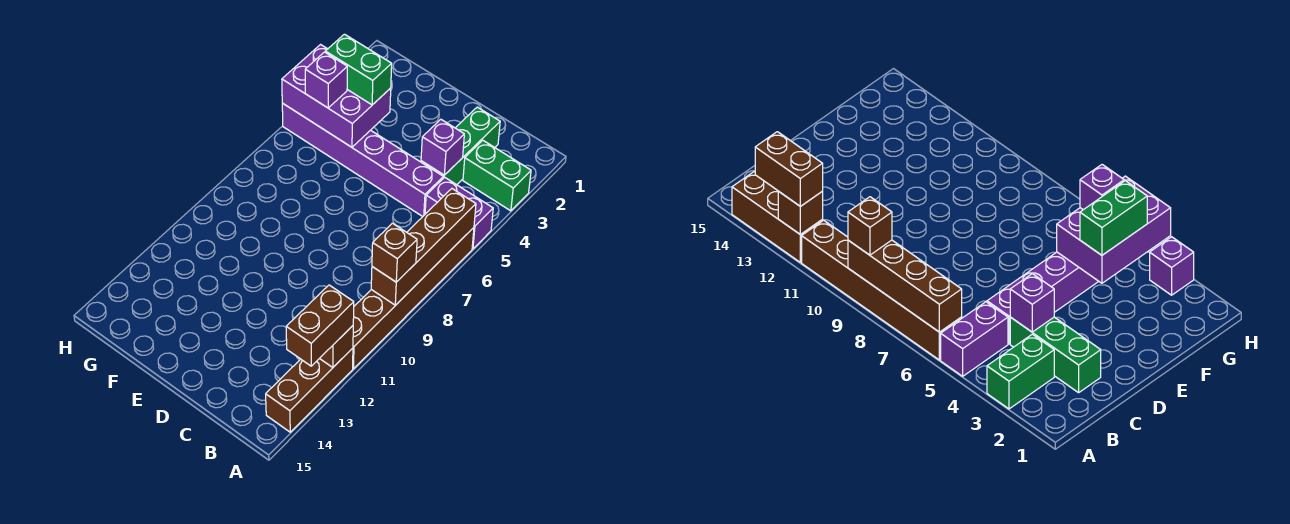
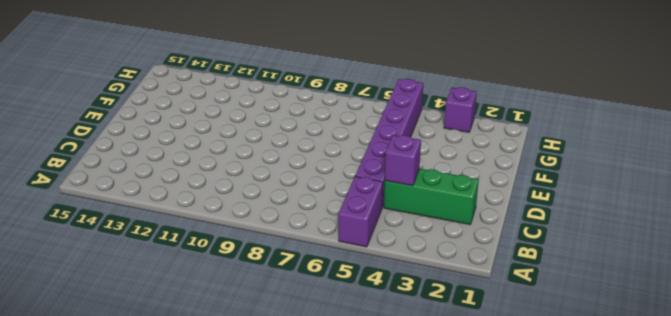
none -> green brick A3:B3 level 1
none -> brown brick A6:A11 level 1
none -> brown brick A12:A14 level 1

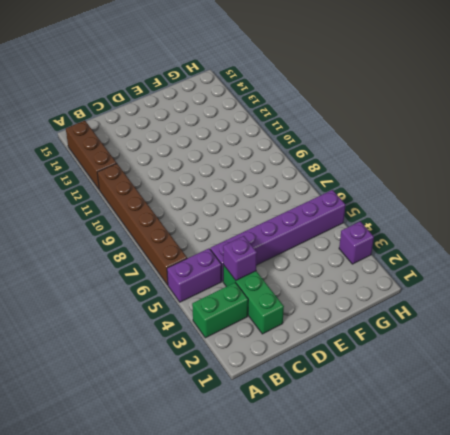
none -> brown brick A6:A9 level 2
none -> brown brick A12 level 2
none -> purple brick F4:H5 level 2

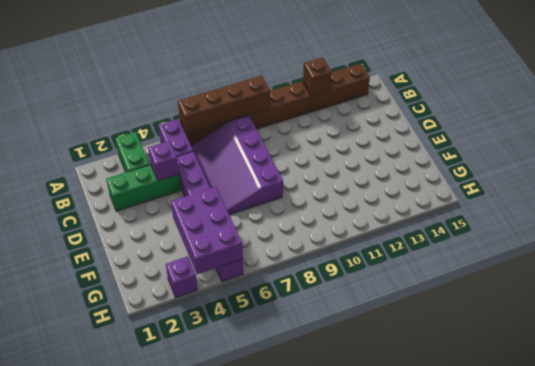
purple slope B6:E8 level 1 top 8 -> none
none -> brown brick A9 level 3
none -> brown brick A12:A13 level 3
none -> green brick F4:G4 level 3

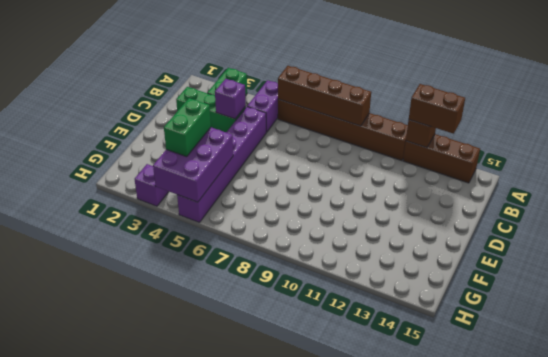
none -> brown brick A9 level 3
none -> purple brick G5 level 3

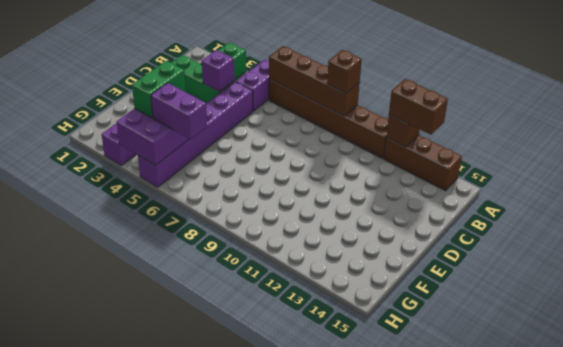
purple brick G5:G6 level 3 -> purple brick G5 level 3

